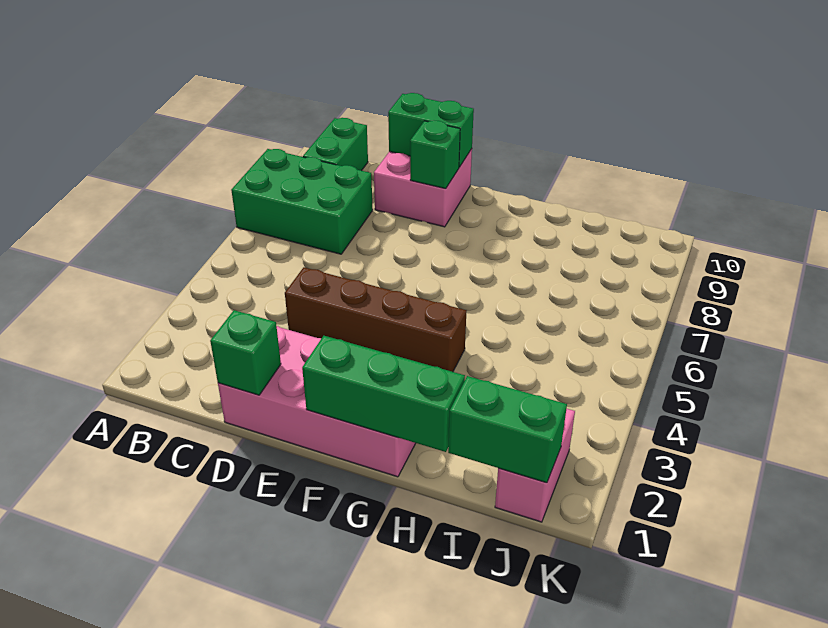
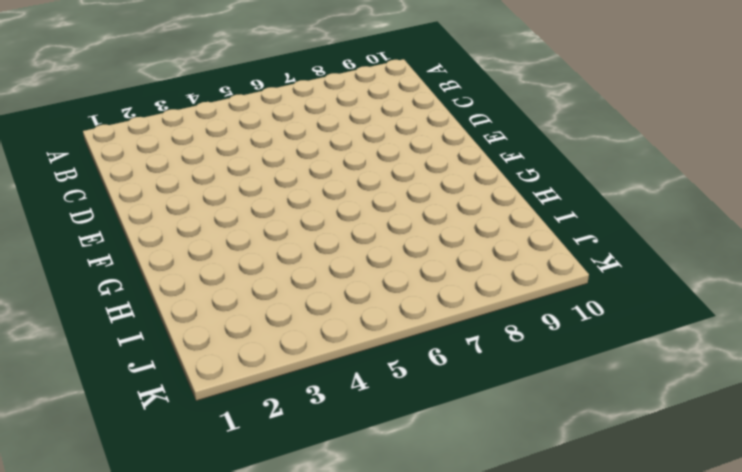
none -> green brick A7:C8 level 1
none -> green brick B9:B10 level 1

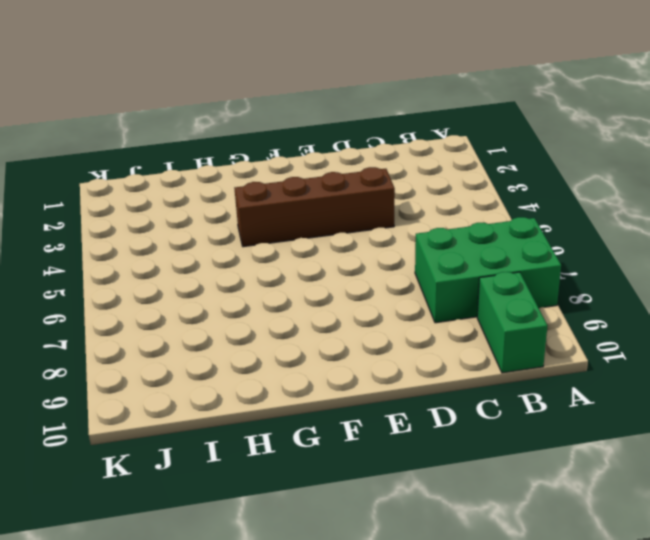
none -> pink brick D1:G2 level 1
none -> pink brick D9:E10 level 1

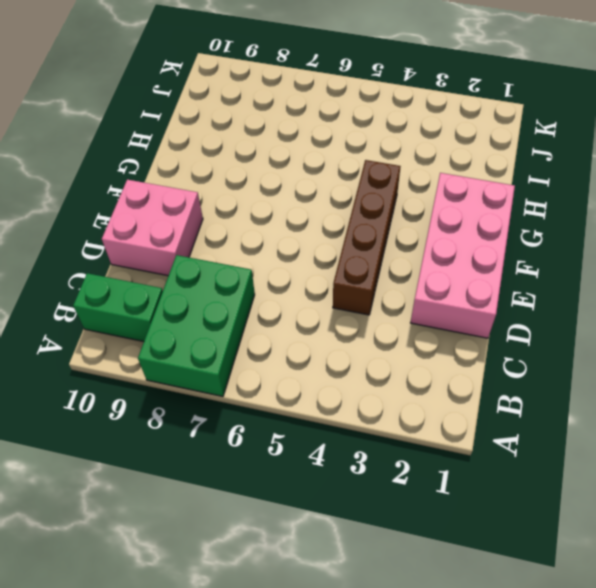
none -> pink brick J1:J2 level 1
none -> green brick D1 level 2

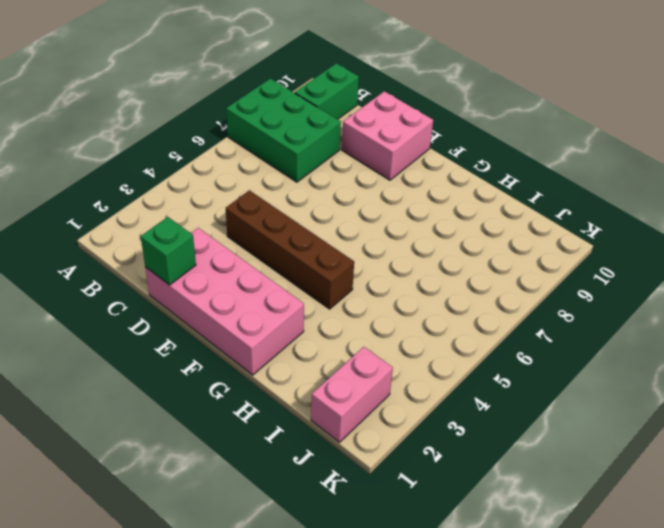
none -> green brick D10:E10 level 2
none -> green brick E9 level 2

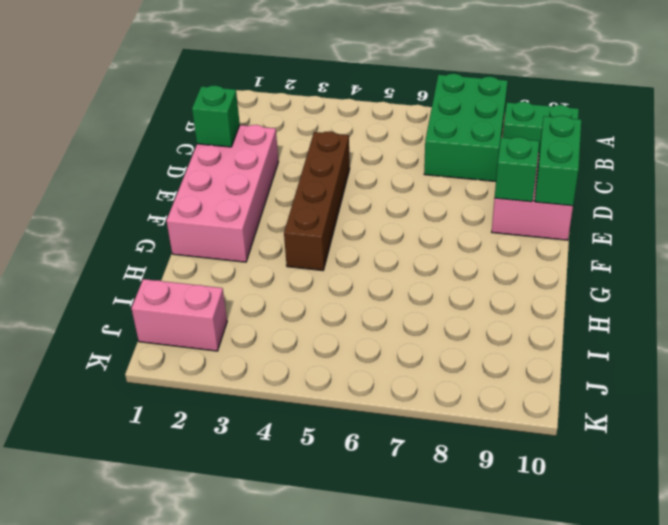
none -> green brick F1:H1 level 2
none -> green brick I1:J1 level 2

